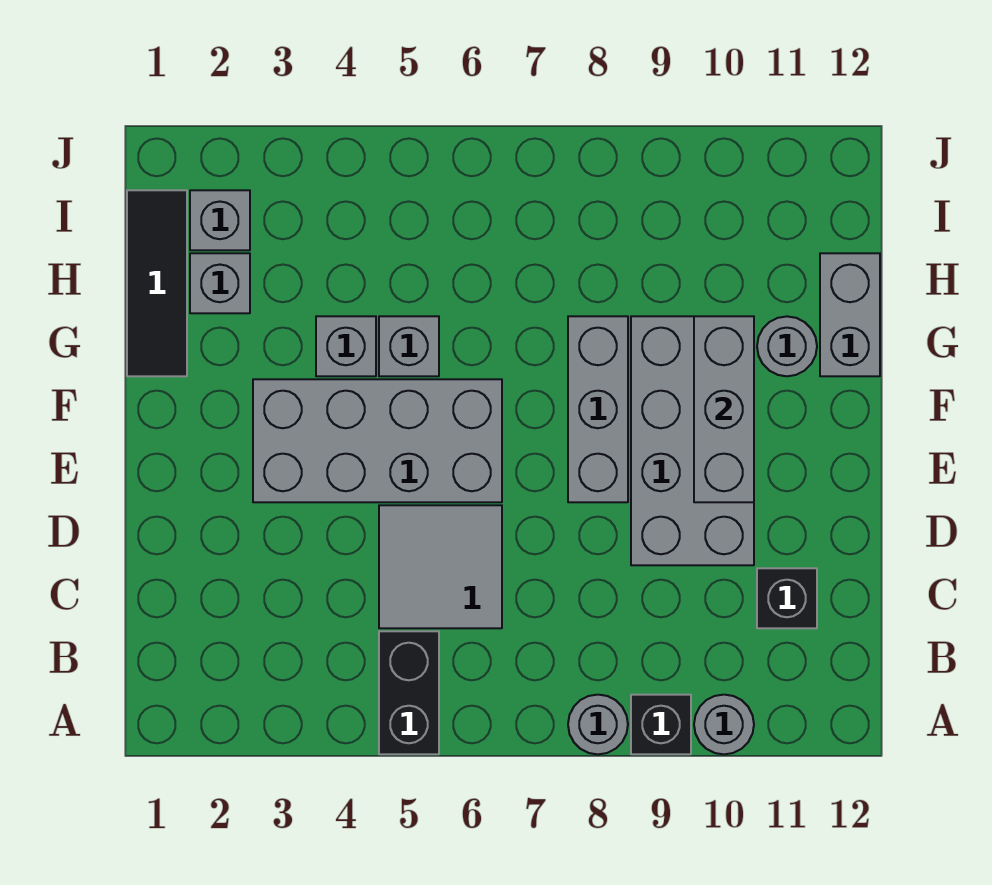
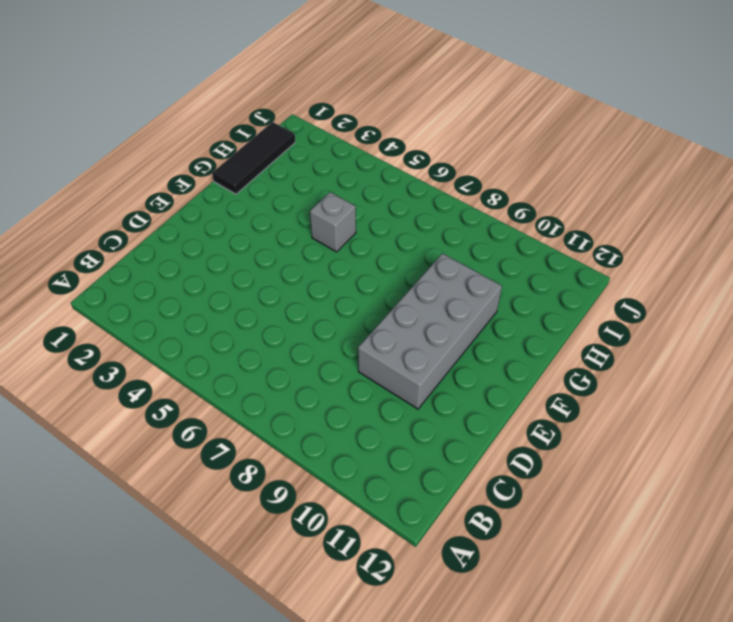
none -> black brick A5:B5 level 1
none -> grey round brick A8 level 1
none -> black brick A9 level 1

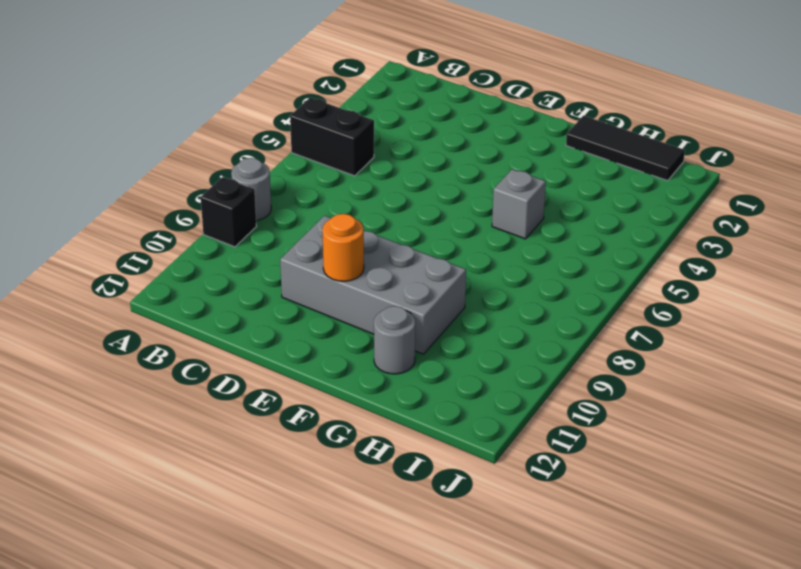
orange round brick E10 level 2 -> grey brick E10:G10 level 2
none -> grey round brick A10 level 1
none -> grey tile C5:D6 level 1
none -> black brick C11 level 1

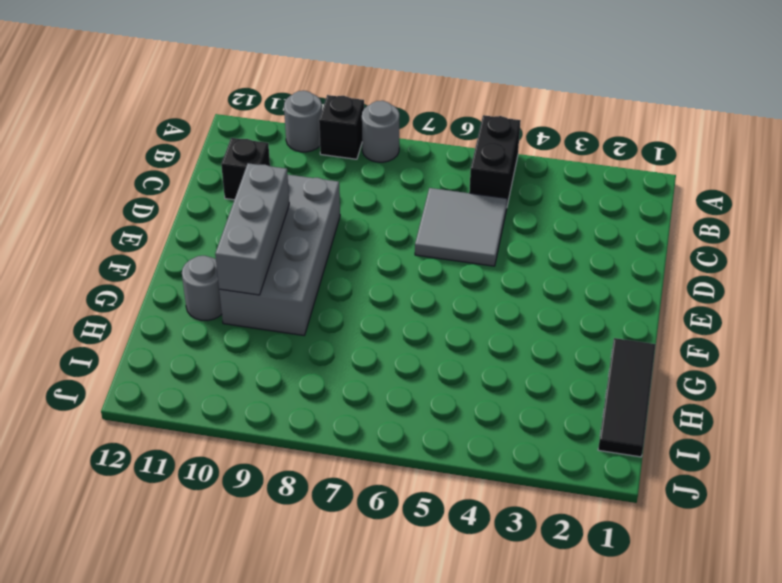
none -> grey brick E3:F6 level 1
none -> grey brick E8:G8 level 1
none -> grey brick G4 level 1

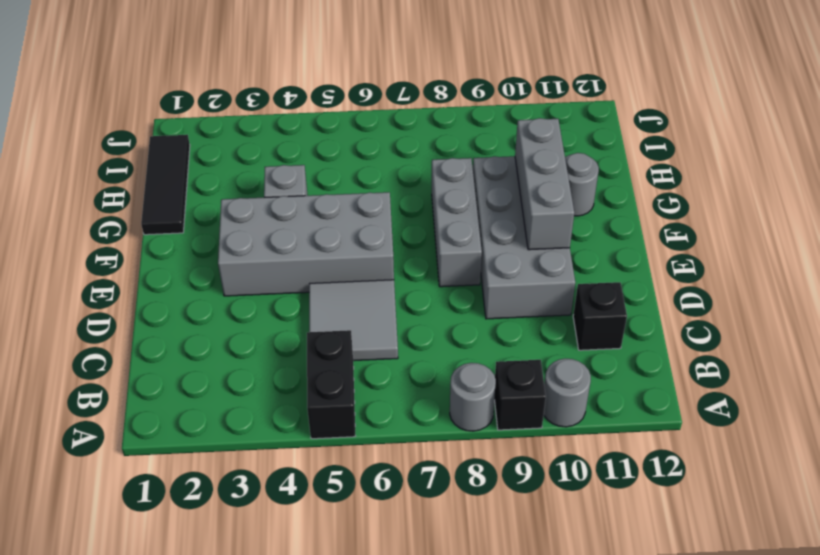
none -> grey brick G5 level 1
none -> grey brick G12:H12 level 1
none -> grey brick H2 level 1

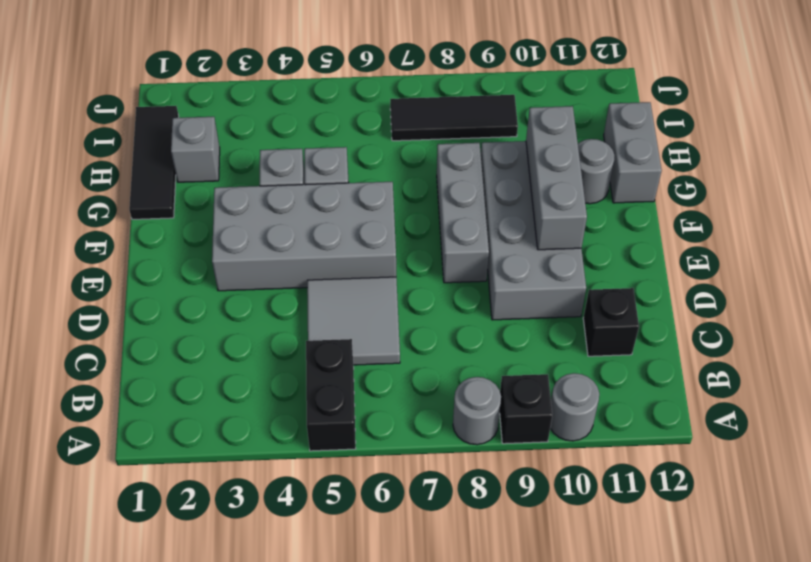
black tile I7:I9 level 1 -> none
none -> grey brick I2 level 1

